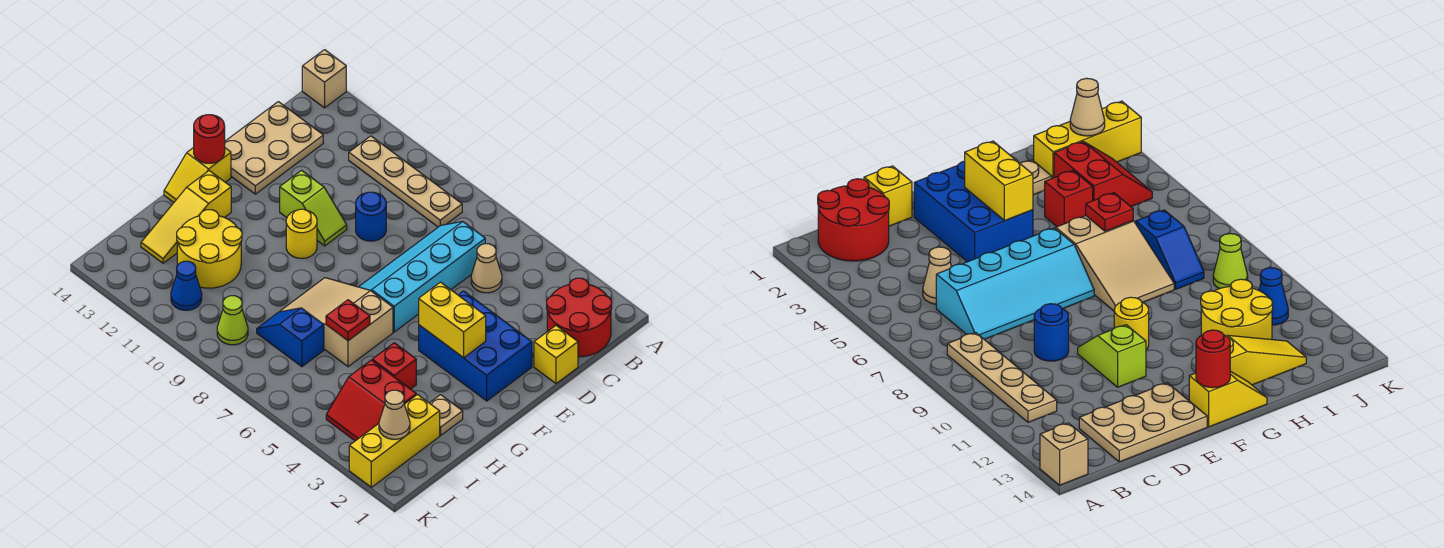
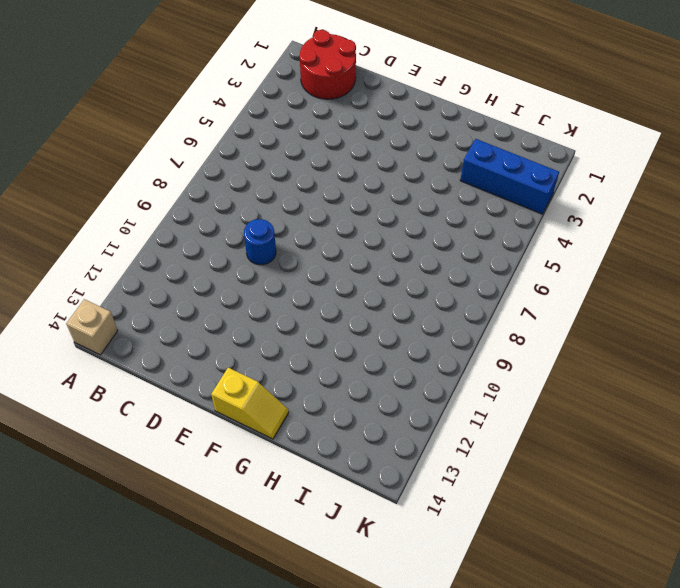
blue brick I3:K3 level 1 -> red slope I3:J4 level 1 top I
none -> tan plate B8:B11 level 1
none -> tan cone C5 level 1
none -> cyan slope C6:F7 level 1 top 6

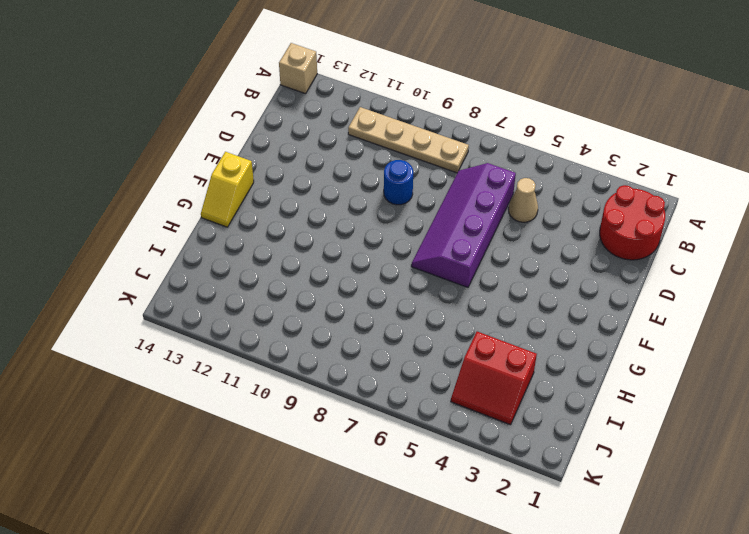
purple slope C6:F7 level 1 top 6 -> cyan slope C6:F7 level 1 top 6
none -> tan plate C13:E14 level 1
none -> yellow brick D1 level 1
none -> blue brick E2:F4 level 1

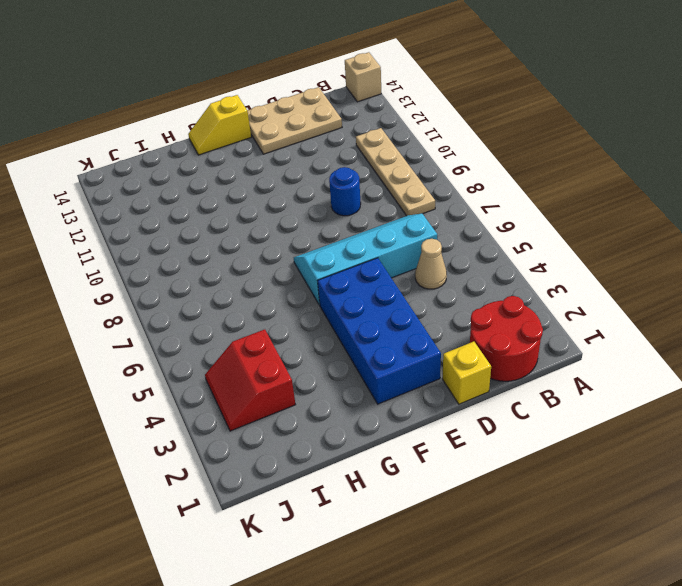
blue brick E2:F5 level 1 -> blue brick E2:F4 level 1
none -> lime slope E10:E11 level 1 top 11
none -> yellow round brick F10 level 1
none -> tan slope G6:H8 level 1 top 6

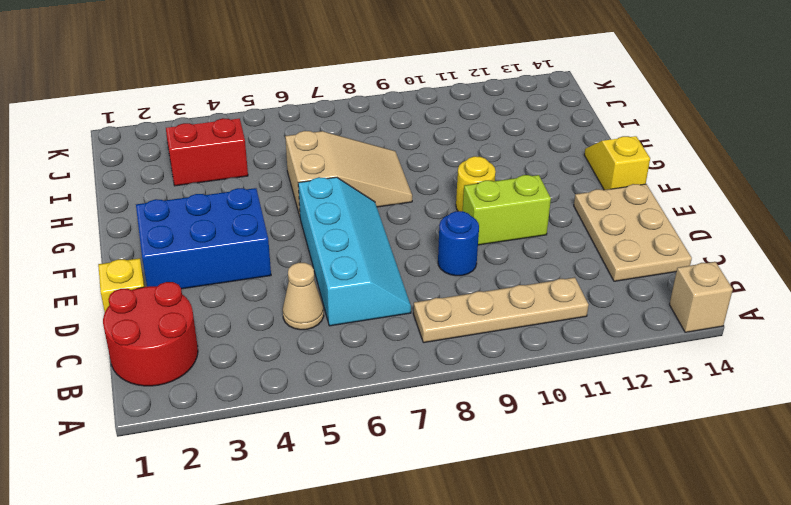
lime brick E10:E11 level 1 -> lime slope E10:E11 level 1 top 11
none -> yellow slope G13:I13 level 1 top G
none -> tan plate H2 level 1
none -> red brick H4 level 1

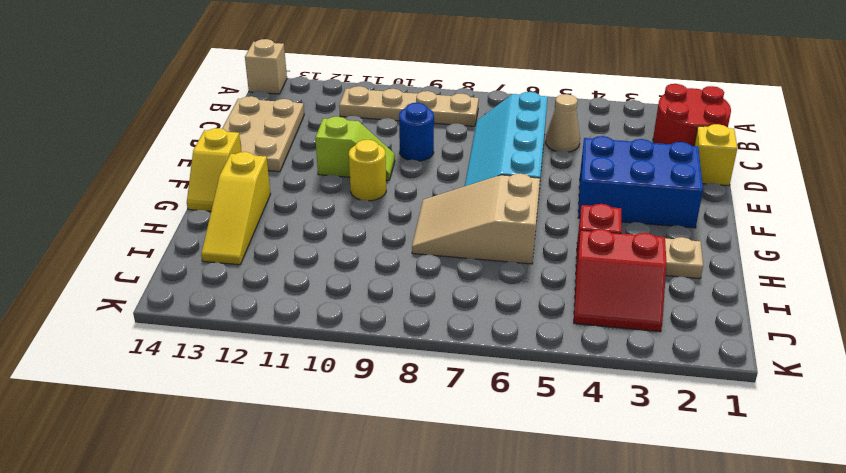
none -> yellow round brick H11:I12 level 1
none -> yellow brick I2:K2 level 1
none -> blue slope I7:I8 level 1 top 7

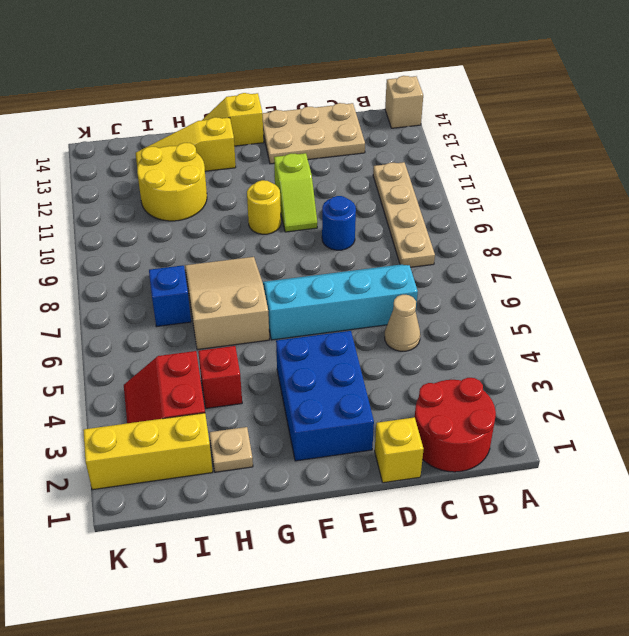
none -> lime cone J9 level 1
none -> blue cone J11 level 1
none -> yellow brick F3:F4 level 2

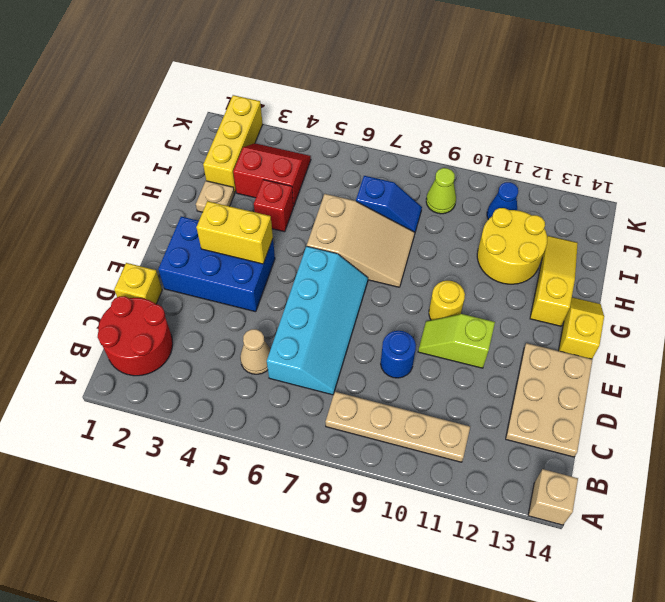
none -> red round brick F14 level 2
none -> red plate H6 level 2
none -> tan cone J2 level 2

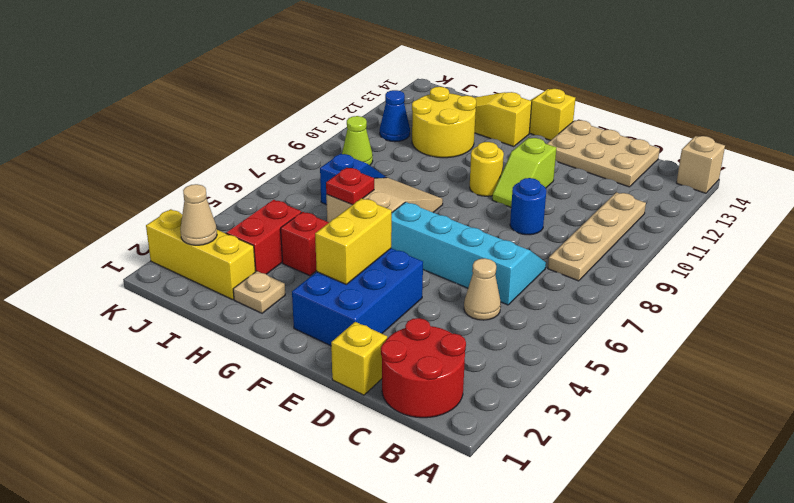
none -> red round brick F14 level 2

